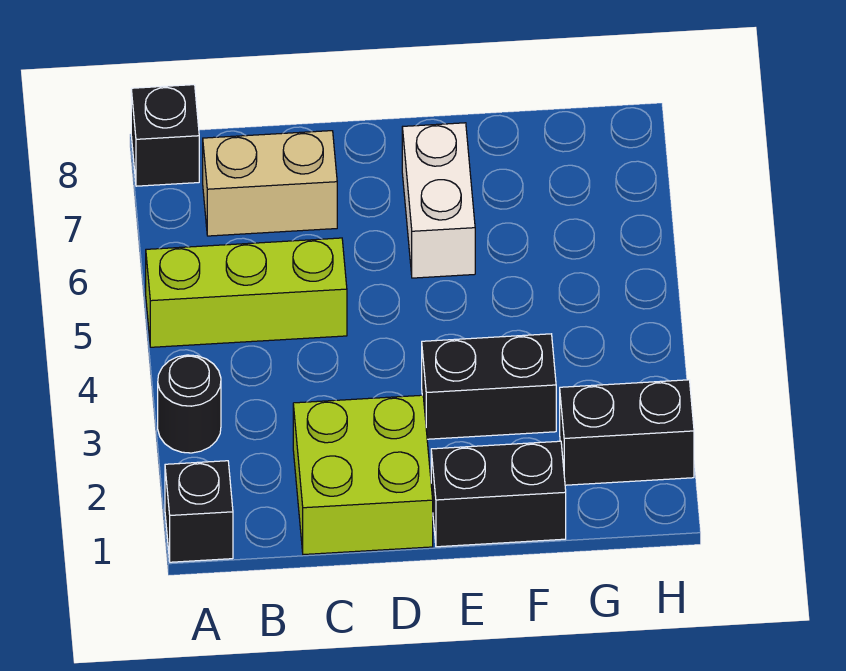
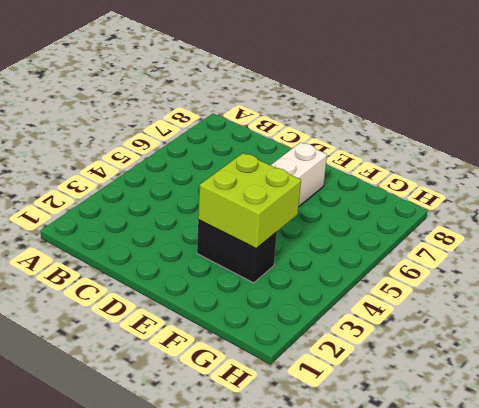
lime brick E3:F4 level 2 -> lime brick C1:D2 level 1
none -> black brick A1 level 1
none -> black round brick A3 level 1

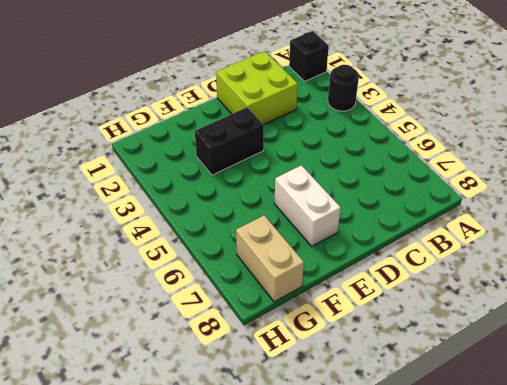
tan brick G7:G8 level 1 -> tan brick B7:C7 level 1
none -> lime brick A5:C5 level 1
none -> black brick A8 level 1

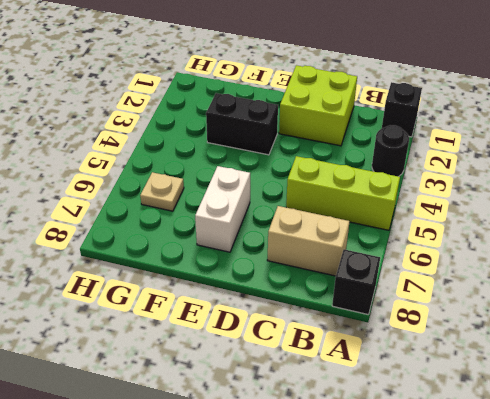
tan plate G6 level 1 -> none
none -> black brick E1:F1 level 1
none -> black brick G2:H2 level 1

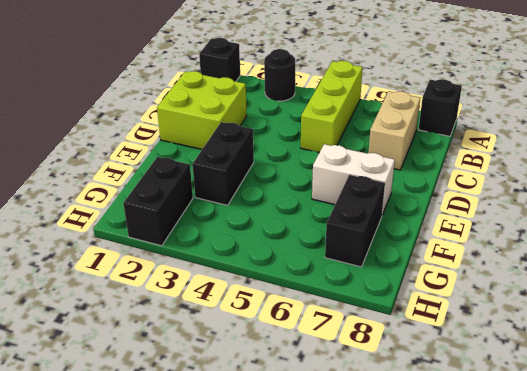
black brick F7:G7 level 1 -> black brick E1:F1 level 1

